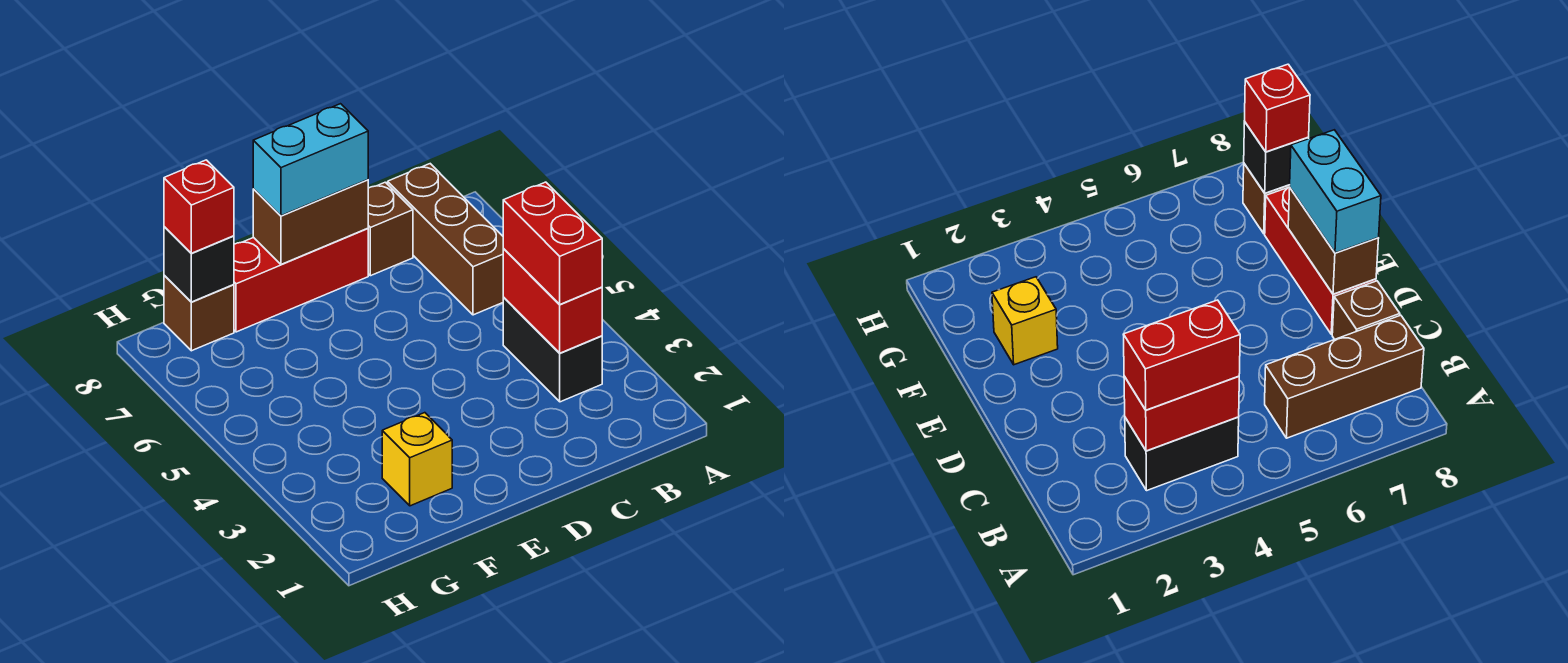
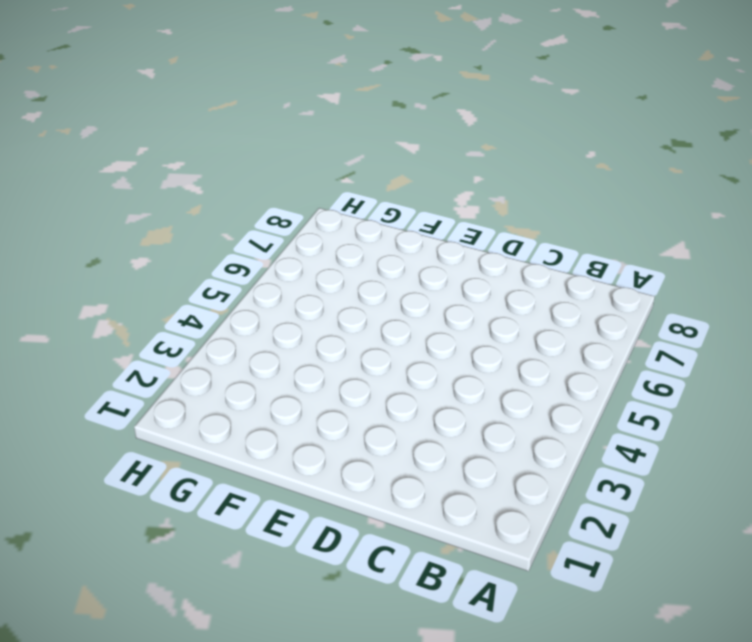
none -> black brick B3:B4 level 1
none -> brown brick B6:B8 level 1
none -> brown brick C8 level 1

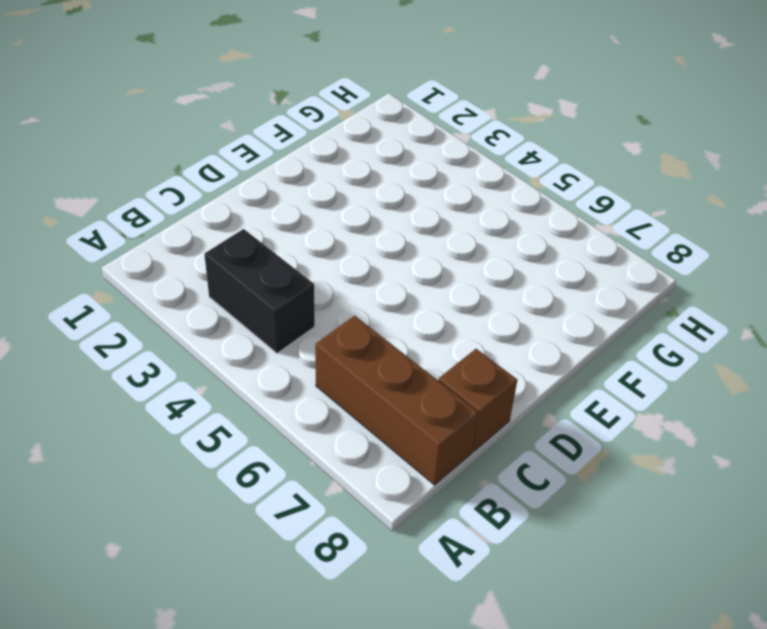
none -> red brick D8:F8 level 1
none -> yellow brick F2 level 1
none -> brown brick G8 level 1

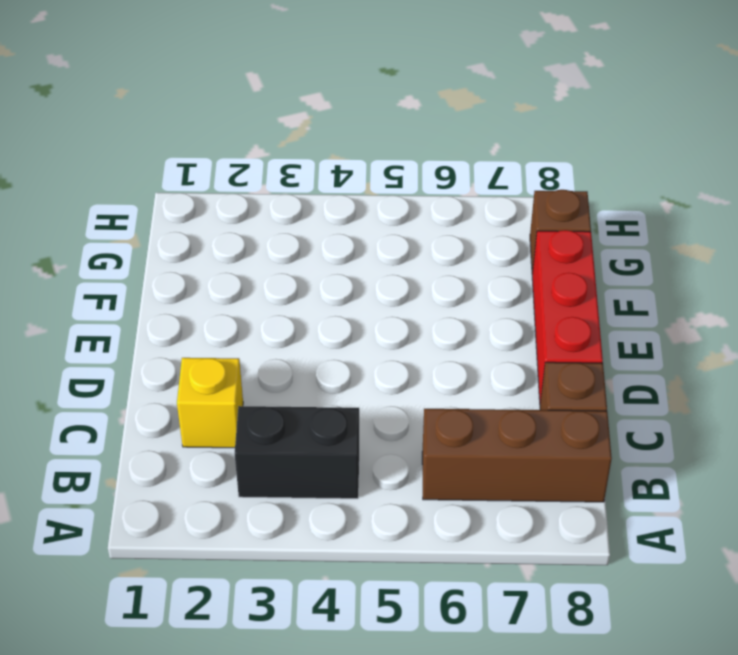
yellow brick C2 level 1 -> yellow brick F2 level 1
none -> red brick B3:B4 level 2
none -> brown brick D8:E8 level 2
none -> black brick G8 level 2

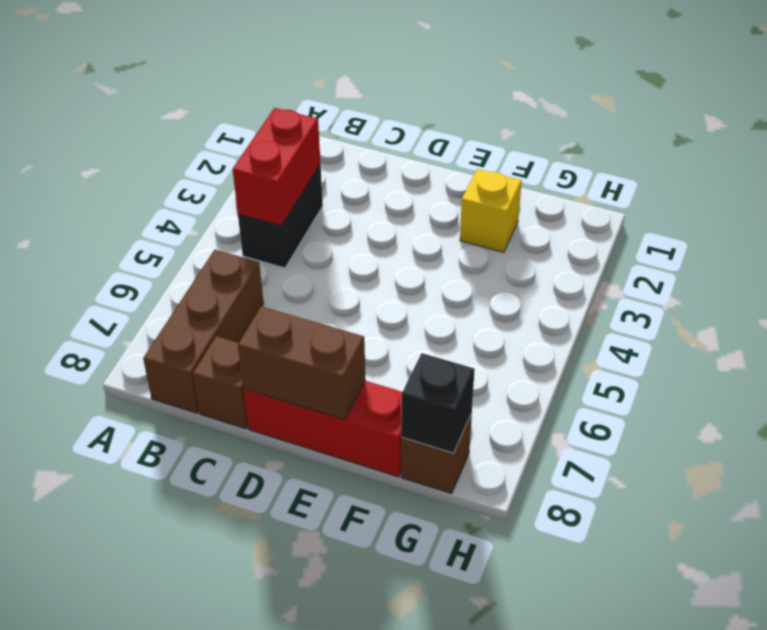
none -> red brick B3:B4 level 3
none -> cyan brick D8:E8 level 3
none -> red brick G8 level 3

